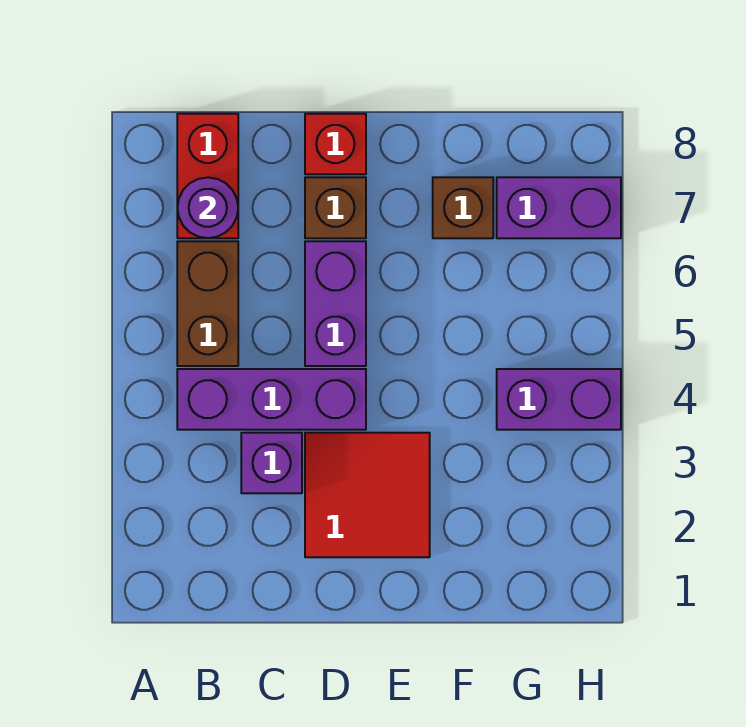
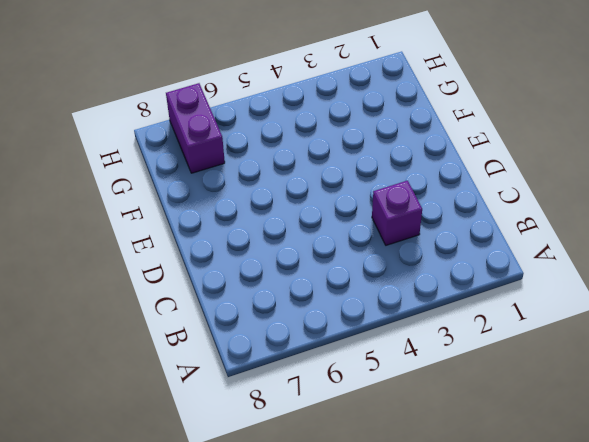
none -> purple brick B4:D4 level 1
none -> brown brick B5:B6 level 1
none -> red brick B7:B8 level 1

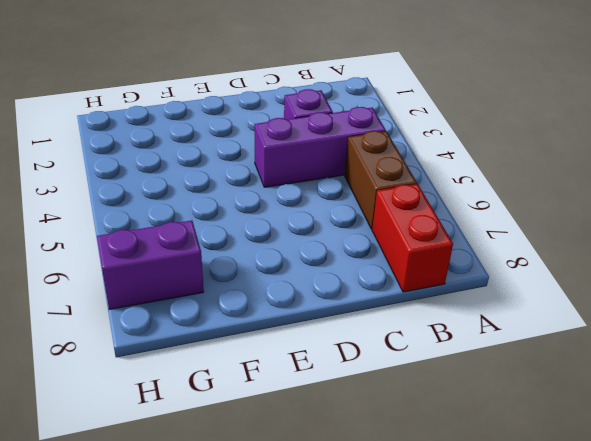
none -> red tile D2:E3 level 1
none -> purple brick D5:D6 level 1
none -> brown brick D7 level 1

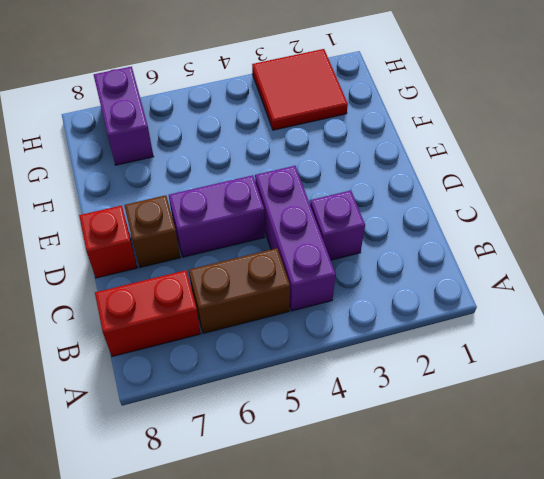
red tile G2:H3 level 1 -> red tile D2:E3 level 1
none -> brown brick F7 level 1
none -> purple brick G4:H4 level 1
none -> purple round brick B7 level 2

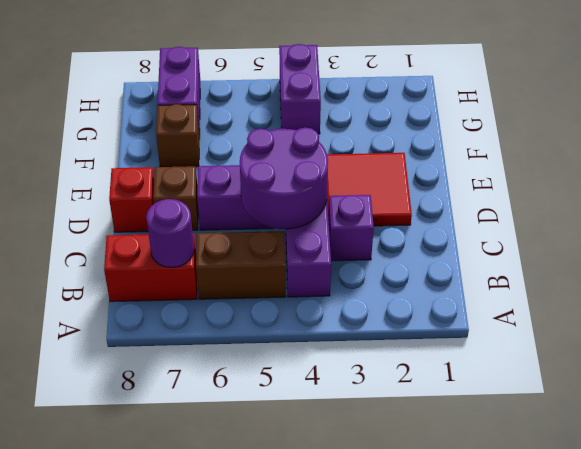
purple round brick C4:D5 level 2 -> none

